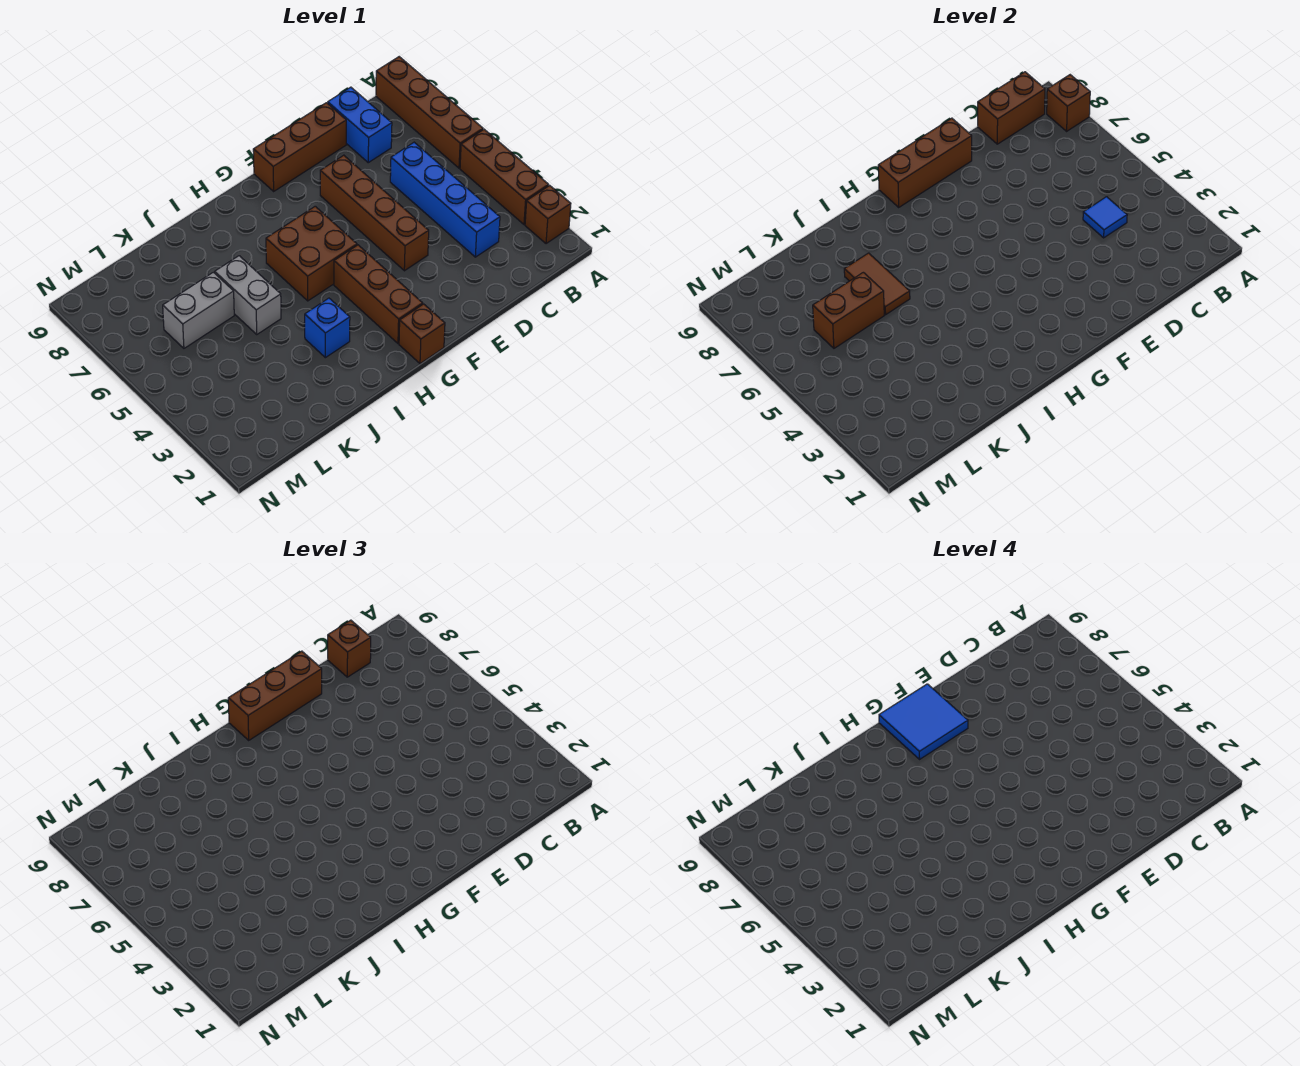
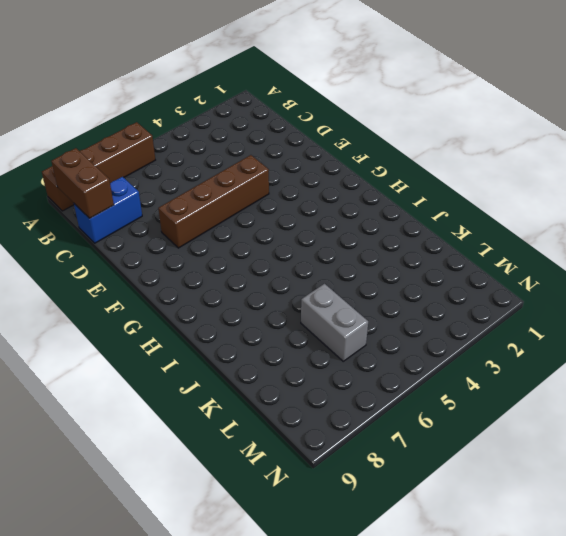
none -> brown brick A2 level 1
none -> brown brick A3:A5 level 1
none -> blue brick C3:C6 level 1

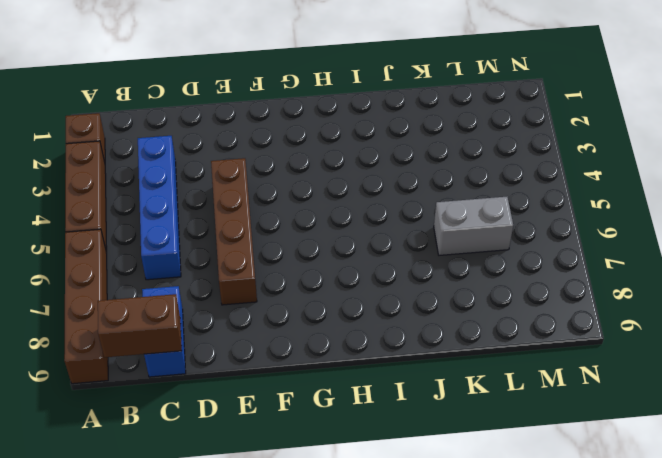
none -> brown brick D9:F9 level 1
none -> brown brick G1 level 1
none -> brown brick G2:G4 level 1

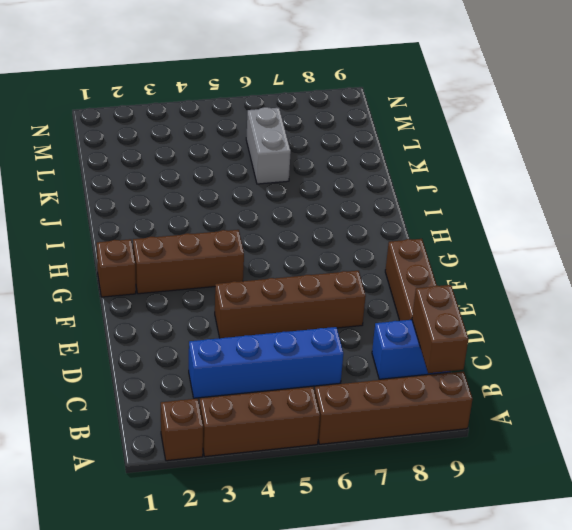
none -> brown brick G5:H6 level 1
none -> blue brick I3 level 1
none -> grey brick J5:J6 level 1

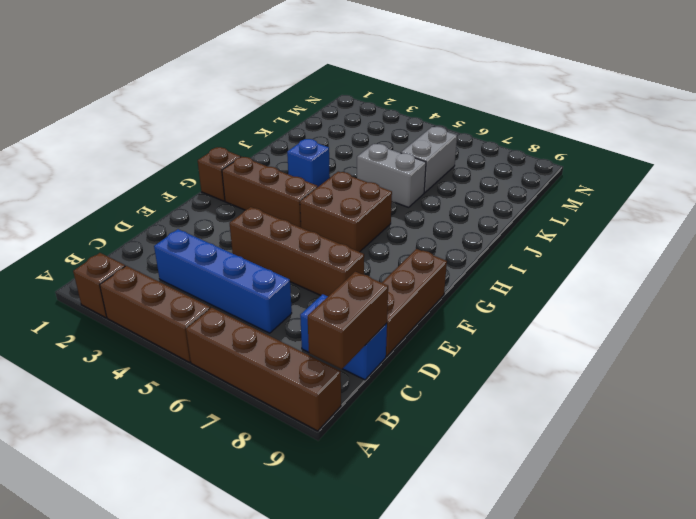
none -> brown brick A8 level 2
none -> blue tile C4 level 2
none -> brown brick E9:G9 level 2

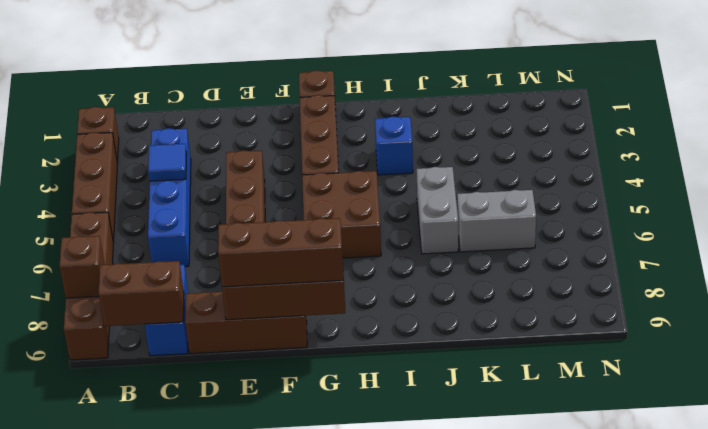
none -> brown tile J6:J7 level 2
none -> brown brick K6:L6 level 2
none -> brown brick C9 level 3

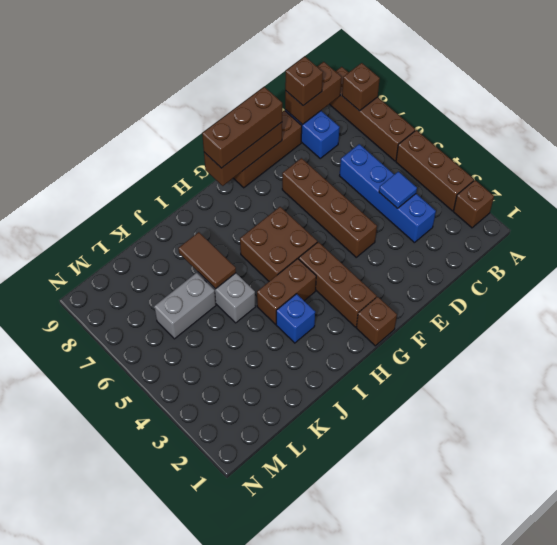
brown brick H4:I4 level 1 -> brown brick K6:L6 level 2
none -> blue tile F8:G9 level 4

